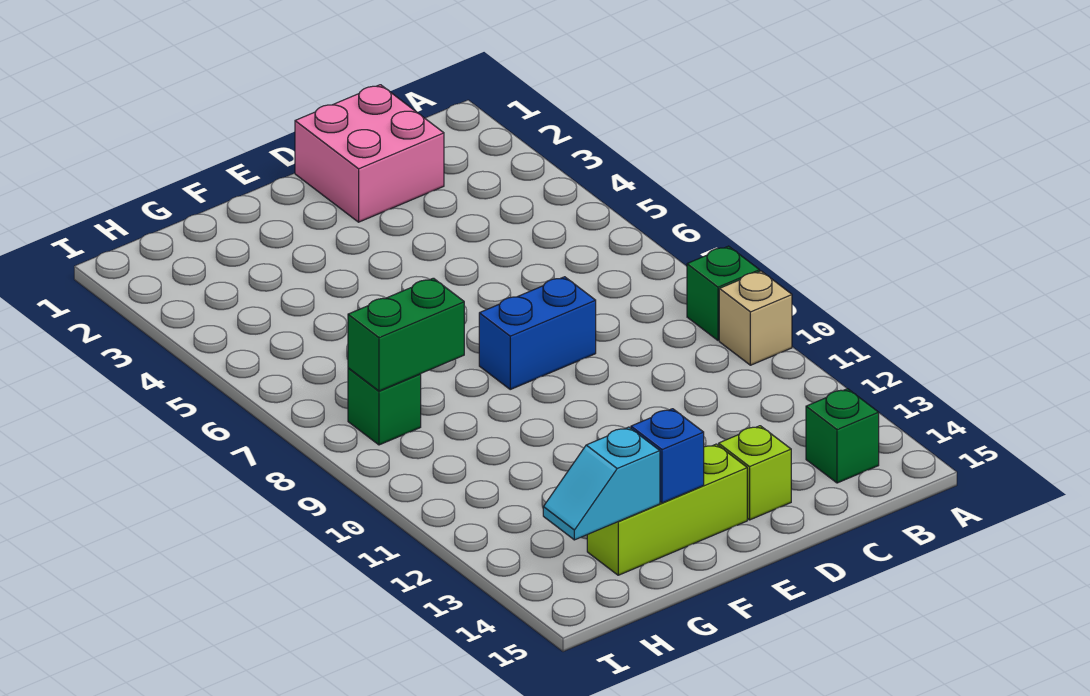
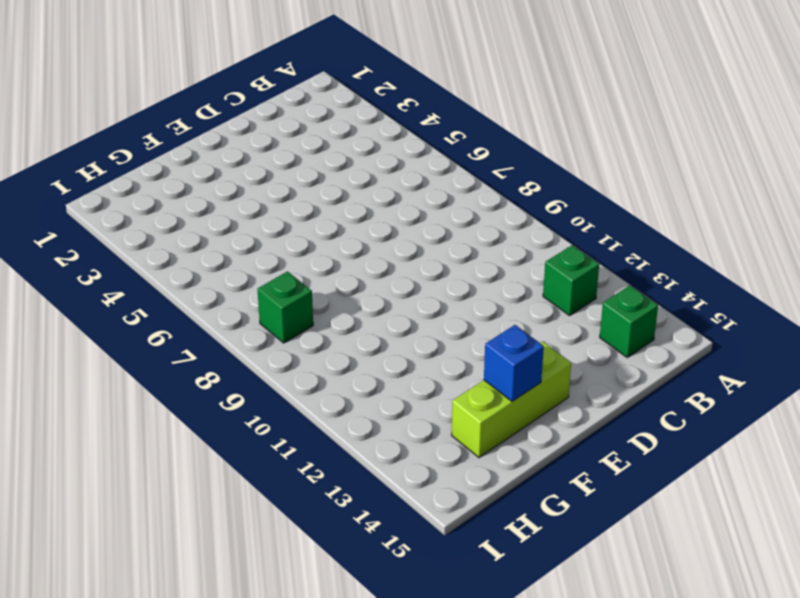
green brick B12 level 1 -> green brick A9 level 1
none -> tan brick A10 level 1
none -> pink brick C1:D2 level 1

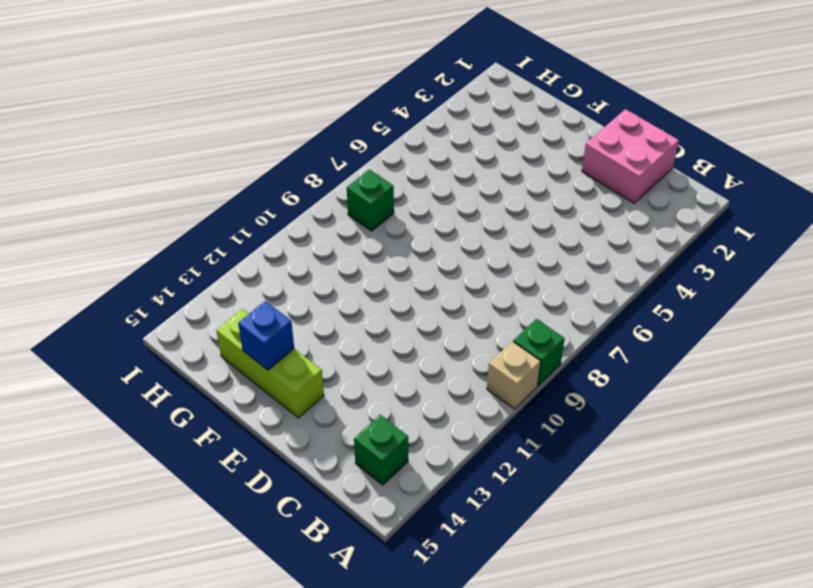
none -> blue brick D8:E8 level 1
none -> lime brick D14 level 1

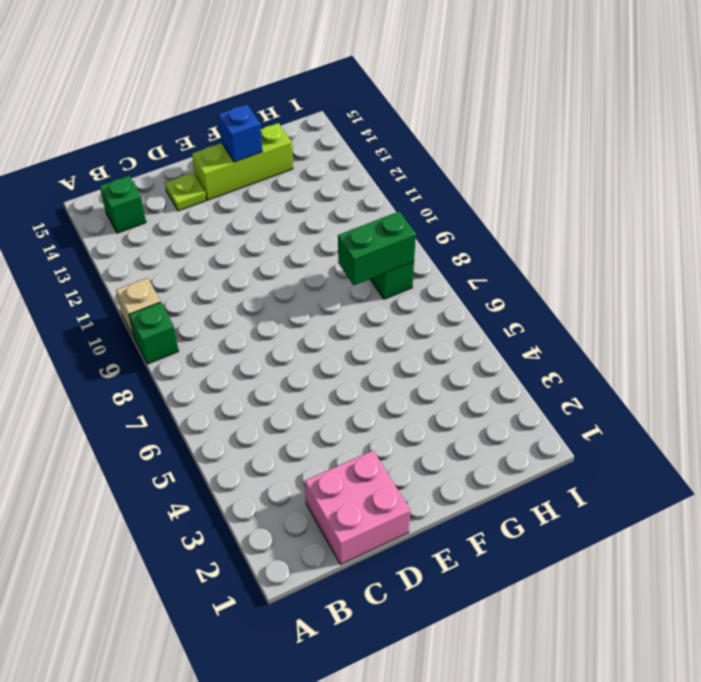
lime plate D14 level 1 -> lime brick D14 level 1
none -> blue brick D8:E8 level 1
none -> cyan slope G14:H14 level 2 top G

